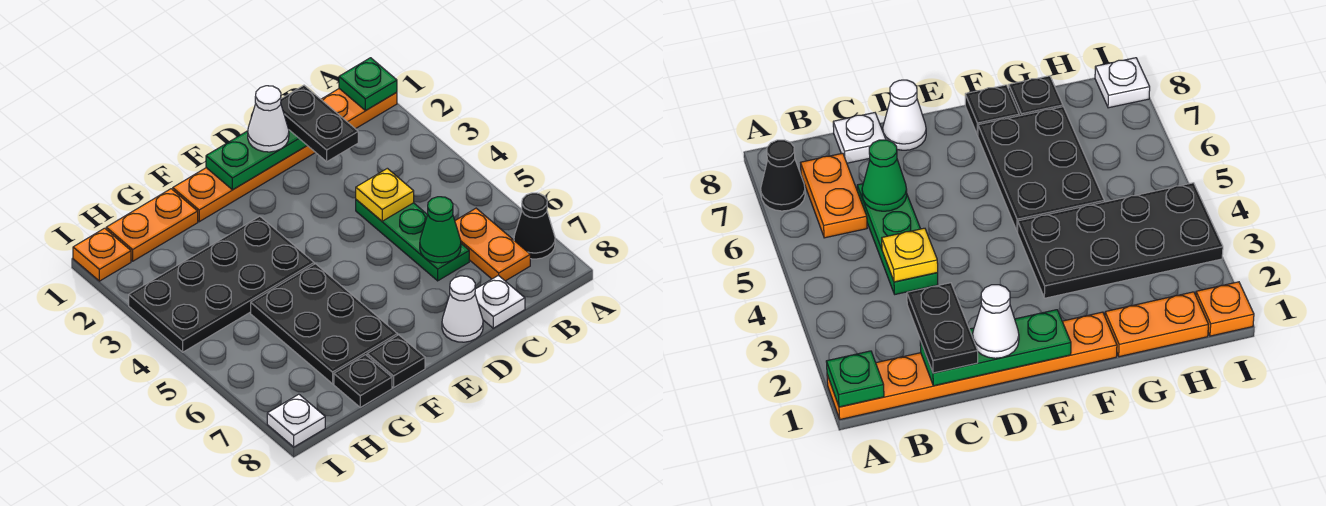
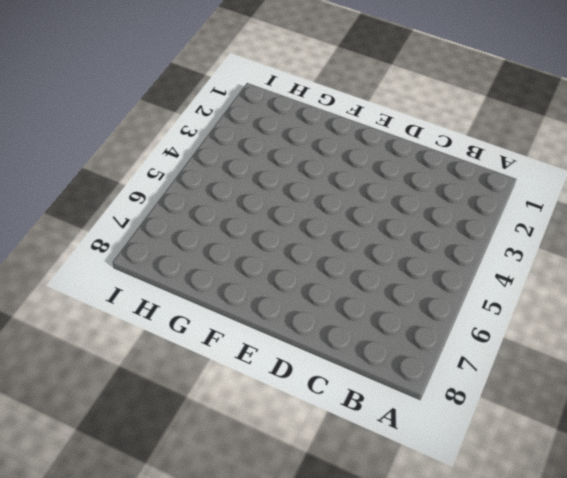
none -> orange plate A1:F1 level 1
none -> black cone A7 level 1
none -> orange plate B6:B7 level 1

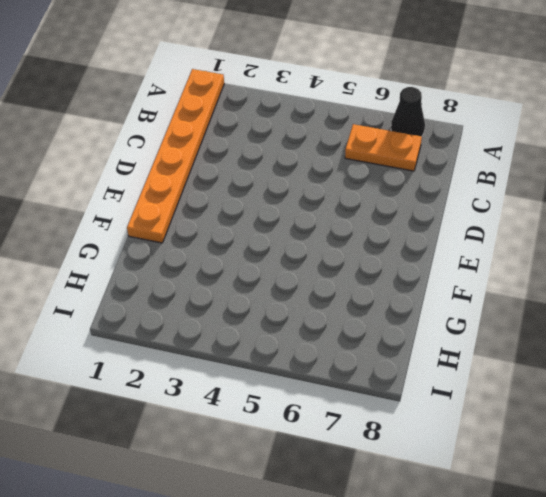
none -> green plate C4:C6 level 1
none -> white plate C8 level 1
none -> white cone D8 level 1

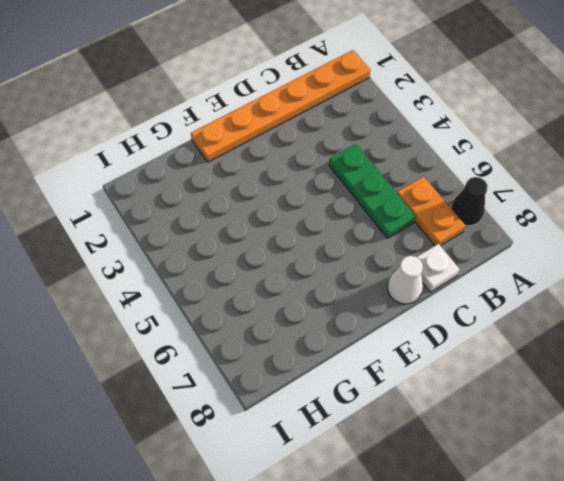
none -> black plate F3:I4 level 1
none -> black plate F5:G7 level 1
none -> black plate F8 level 1

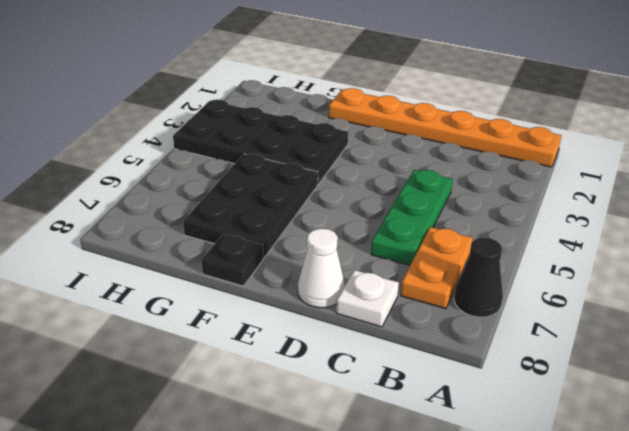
none -> orange plate G1:H1 level 1
none -> black plate G8 level 1
none -> orange plate I1 level 1

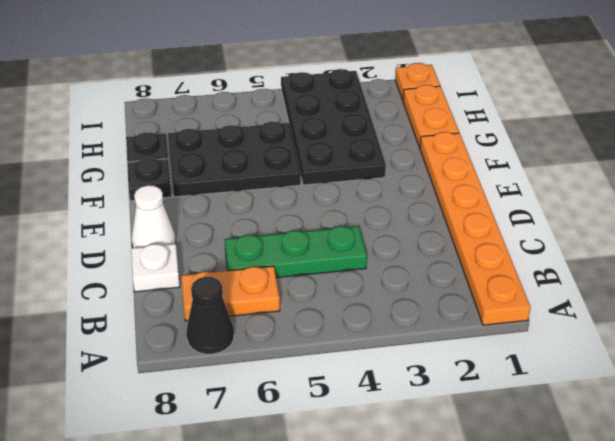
none -> white plate I8 level 1
none -> green plate A1 level 2
none -> green plate C1:E1 level 2

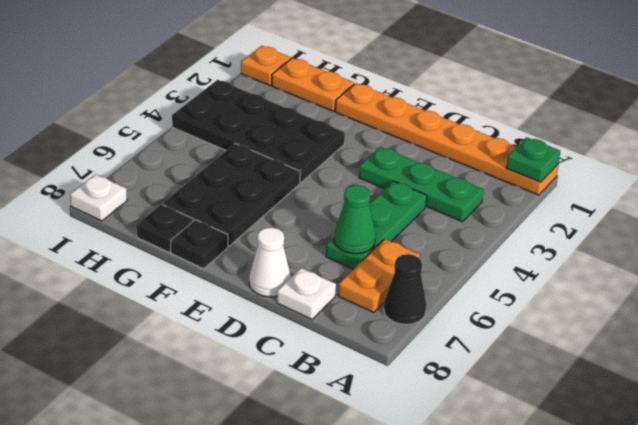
green plate B3:D3 level 1 -> green plate C1:E1 level 2
none -> yellow plate C4 level 2
none -> black plate C1:C2 level 3
none -> white cone D1 level 3

